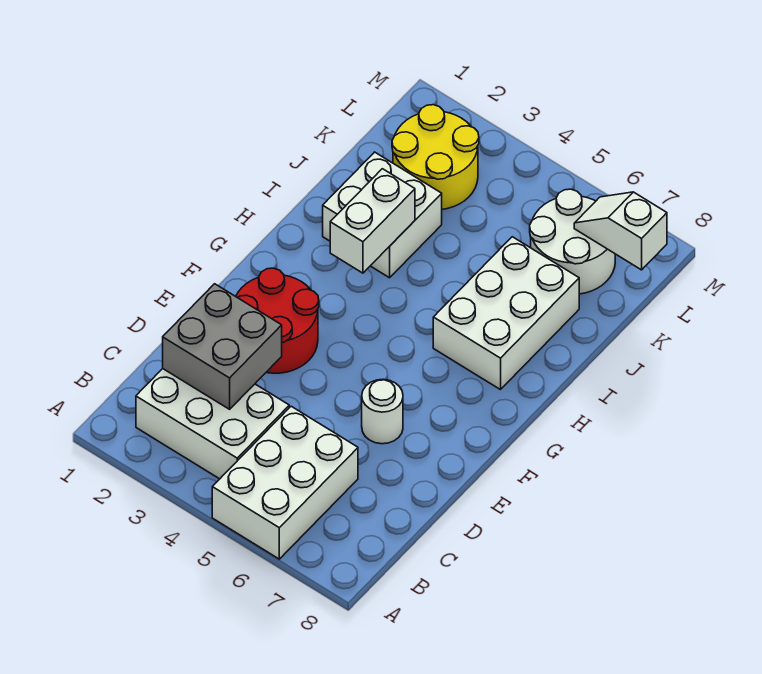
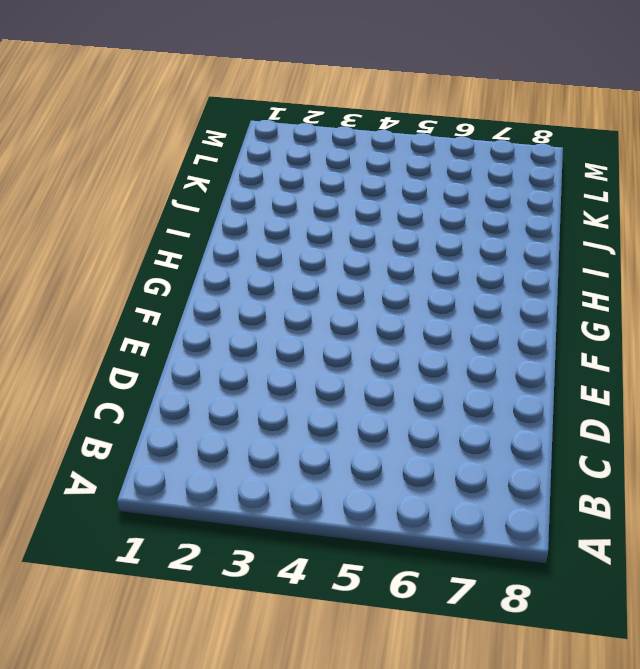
none -> white brick A5:C6 level 1
none -> white brick B2:C4 level 1

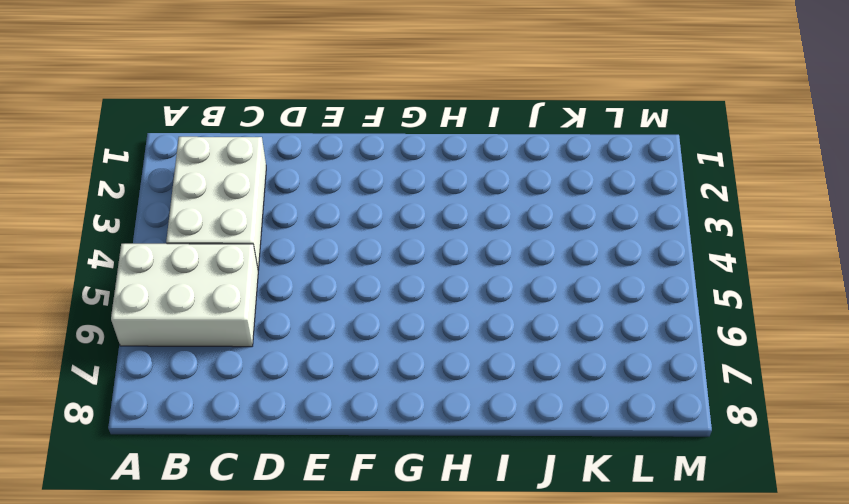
none -> red round brick E2:F3 level 1
none -> white round brick E6 level 1

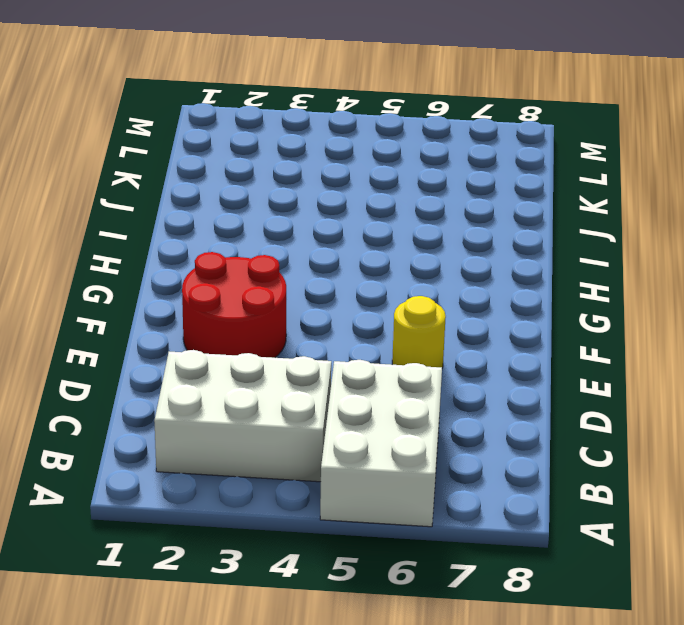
yellow round brick E6 level 1 -> white round brick E6 level 1
none -> white brick H6:J7 level 1
none -> white brick I2:J3 level 1

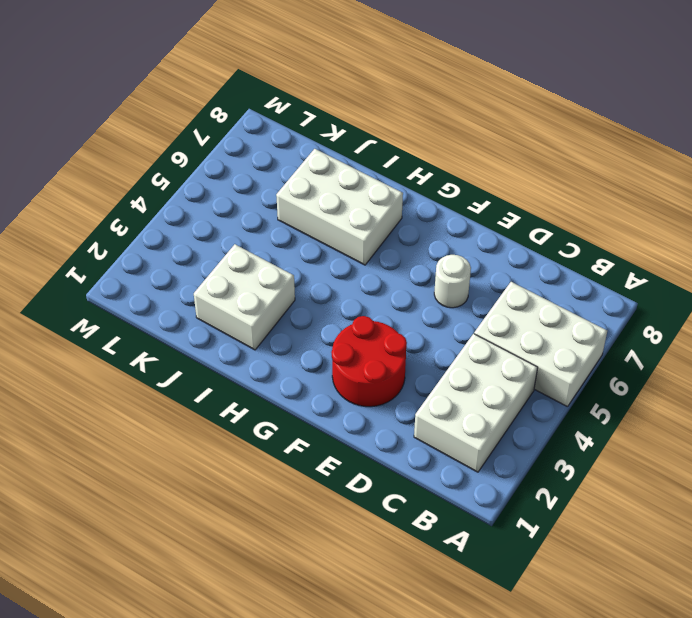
none -> yellow round brick K2:L3 level 1
none -> white round brick K6:L7 level 1

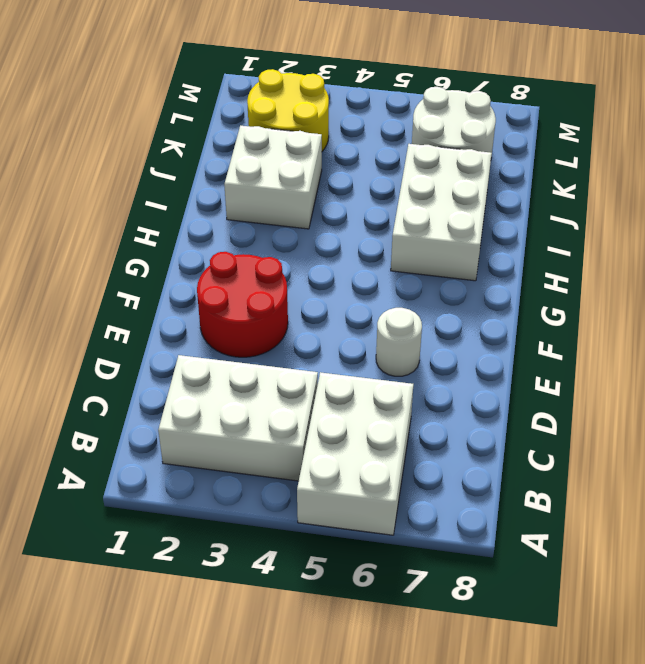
none -> grey brick C2:D3 level 2
none -> white brick H3:I3 level 2

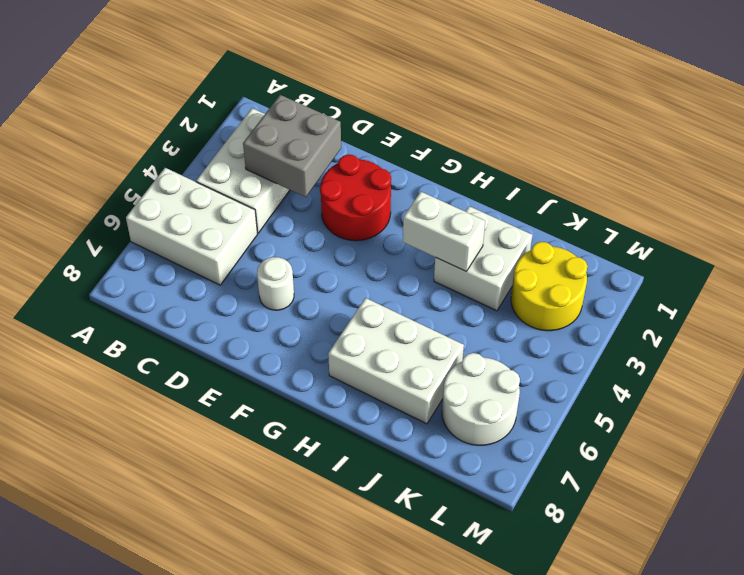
none -> white slope L7:L8 level 2 top 8

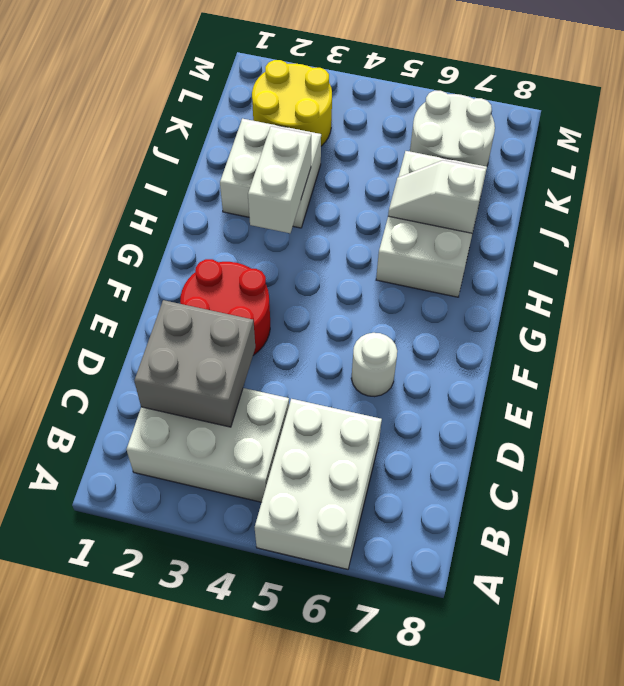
white slope I6:I7 level 2 top 7 -> white slope L7:L8 level 2 top 8

